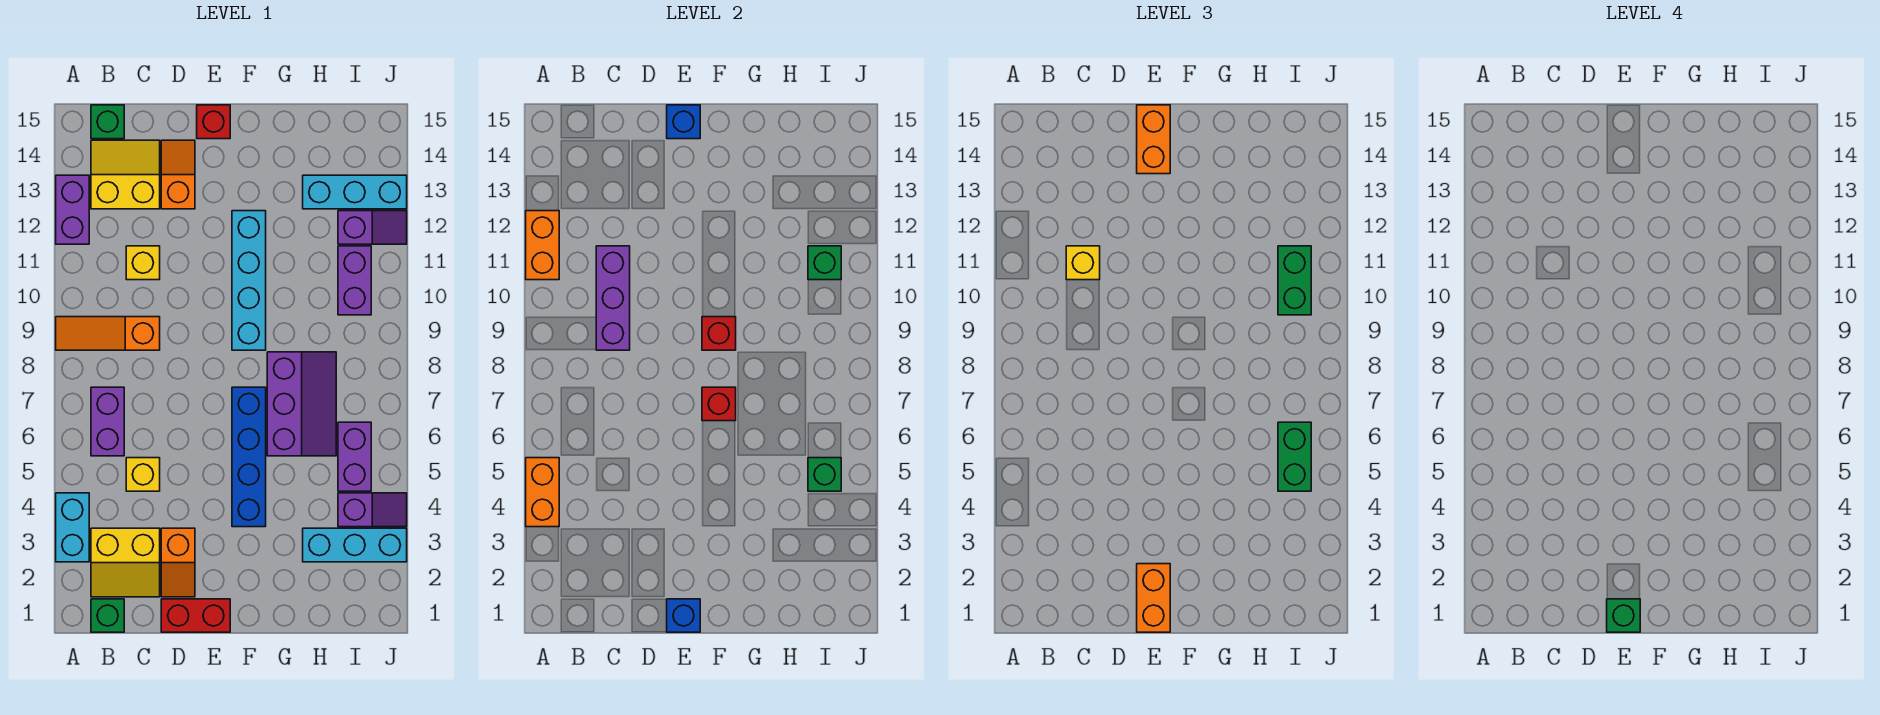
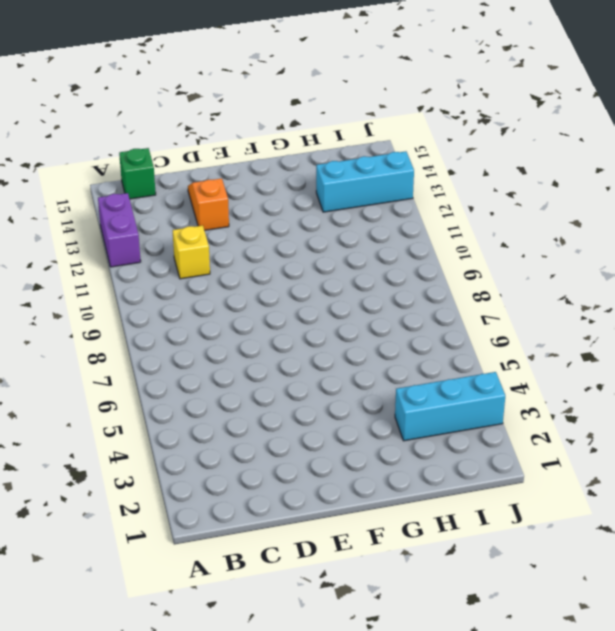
none -> cyan brick A3:A4 level 1
none -> orange slope A9:C9 level 1 top C
none -> green brick B1 level 1
none -> yellow slope B2:C3 level 1 top 3

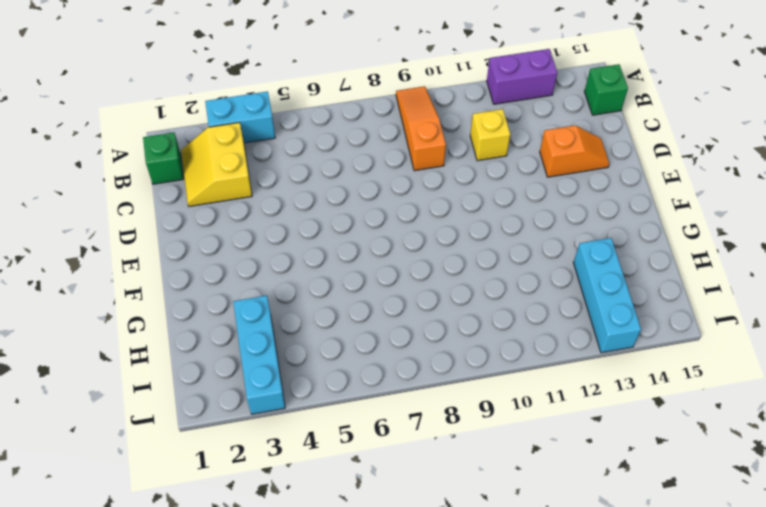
none -> purple brick B6:B7 level 1
none -> yellow slope B13:C14 level 1 top 13
none -> yellow brick C5 level 1
none -> red brick D1:E1 level 1

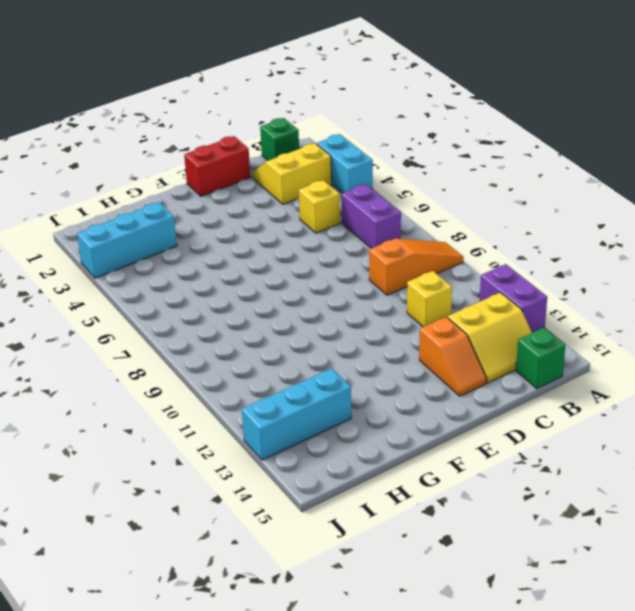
none -> orange slope D2:D3 level 1 top 3
none -> red brick E15 level 1
none -> blue brick F4:F7 level 1
none -> cyan brick F9:F12 level 1

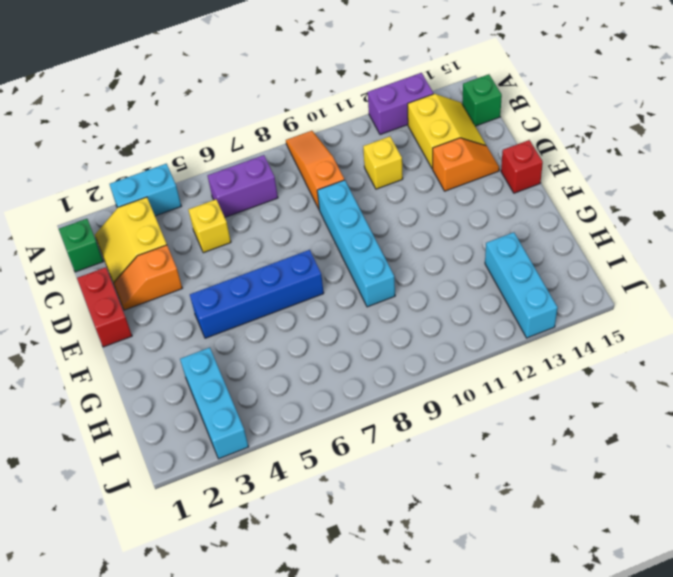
cyan brick D9:G9 level 1 -> cyan brick F9:F12 level 1
none -> purple slope G6:H8 level 1 top G
none -> purple slope I4:J4 level 1 top I
none -> purple brick I5:I6 level 1
none -> purple brick I10:I11 level 1

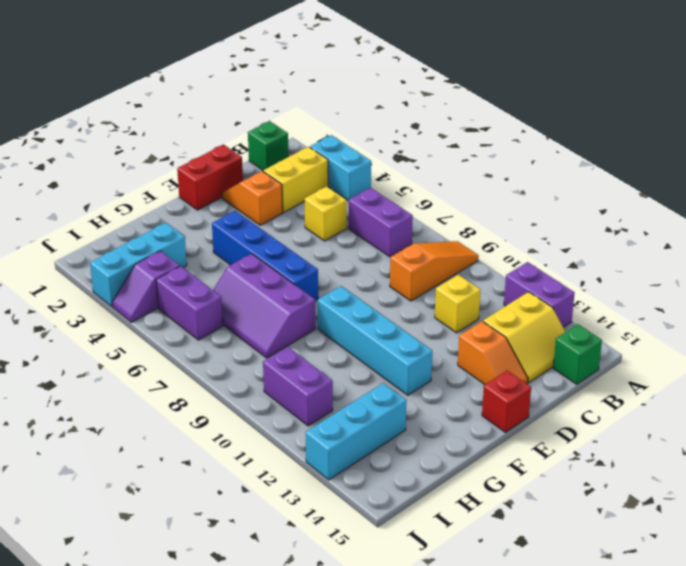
none -> purple slope I12:J12 level 1 top I
none -> orange brick A4:A5 level 2
none -> orange brick A11:A12 level 2
none -> purple brick C9:C11 level 2

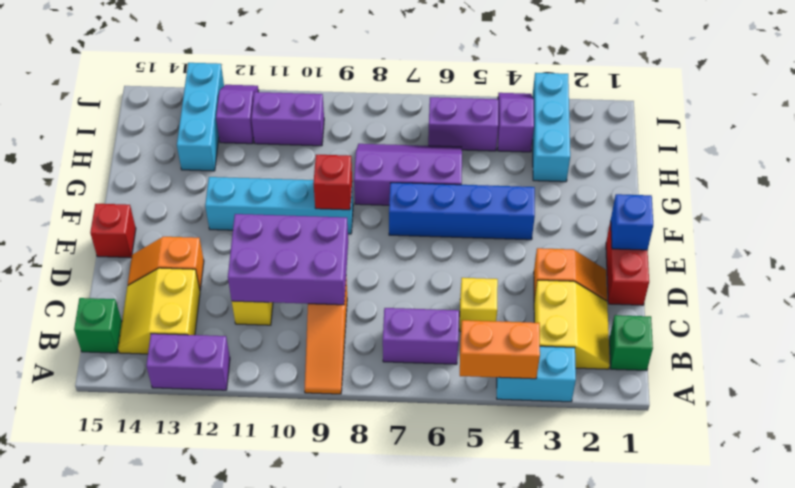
purple brick C9:D11 level 2 -> purple brick C9:C11 level 2
none -> orange brick A11:A12 level 2
none -> blue brick E15 level 2
none -> red brick F7 level 2
none -> green brick I5 level 2

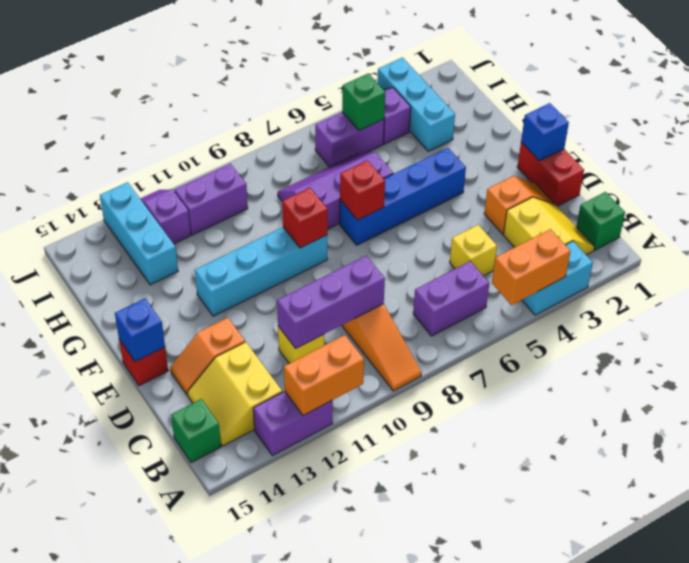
none -> green brick I11 level 2
none -> yellow brick C11 level 3
none -> orange brick E1:E2 level 3
none -> orange brick E14:E15 level 3

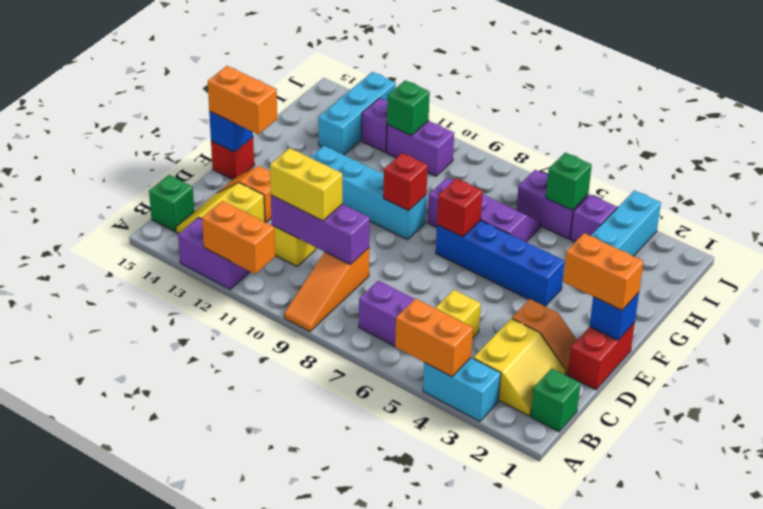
yellow brick C10:C11 level 3 -> yellow brick C11 level 3
none -> green brick I5:I6 level 3
none -> green brick I10:I11 level 3
none -> green brick E1 level 4

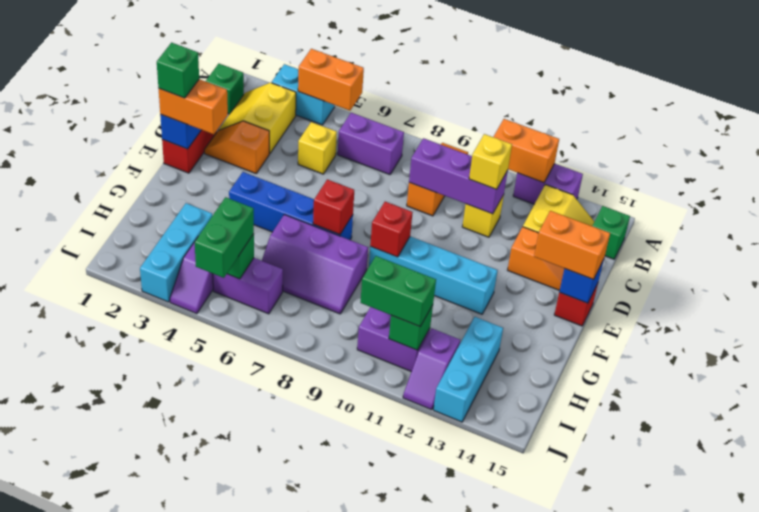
green brick I5:J5 level 3 -> green brick I5:I6 level 3

